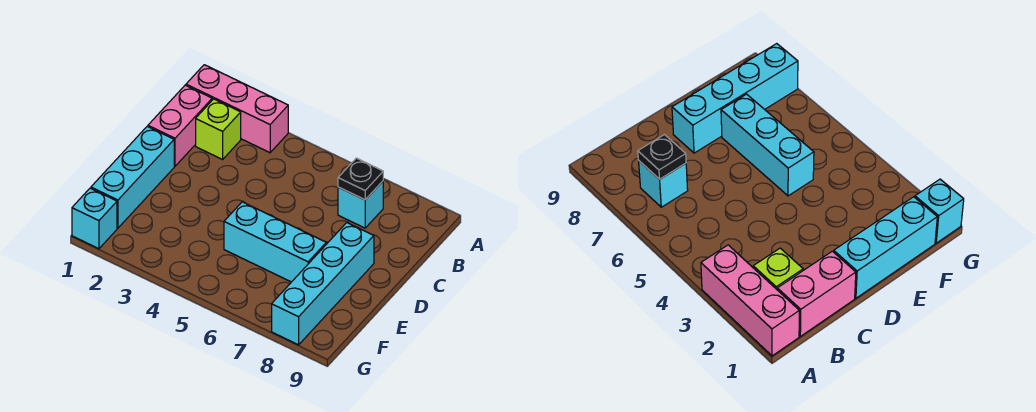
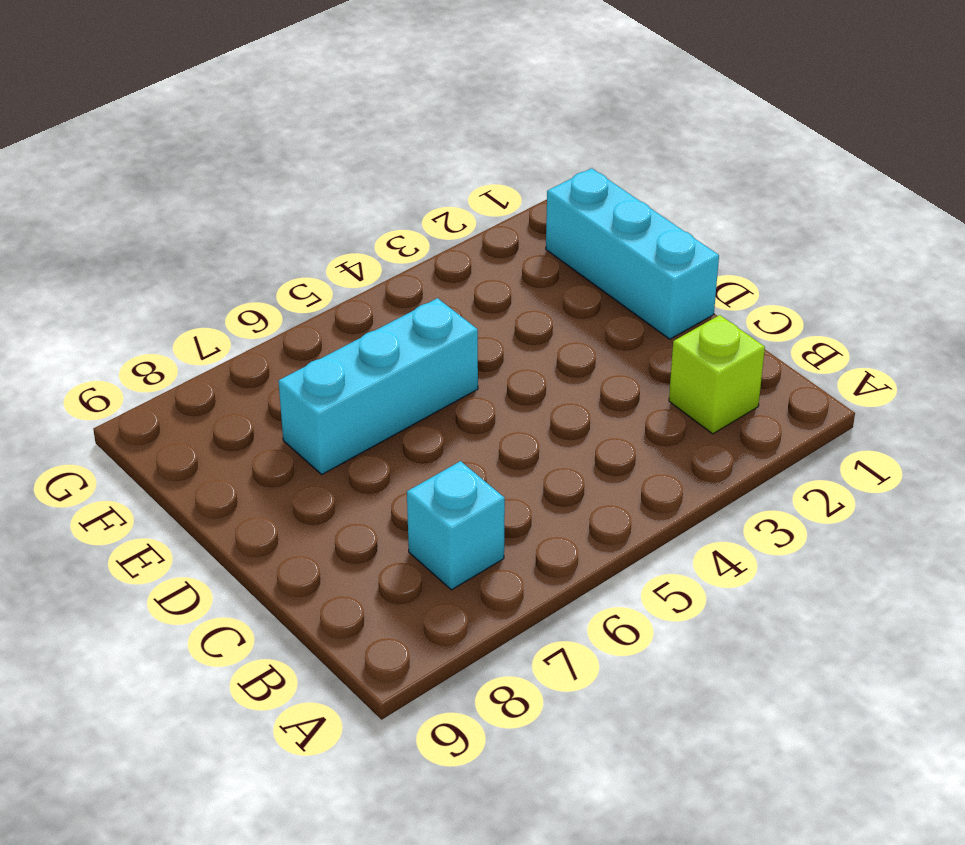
none -> pink brick A1:A3 level 1
none -> pink brick B1:C1 level 1

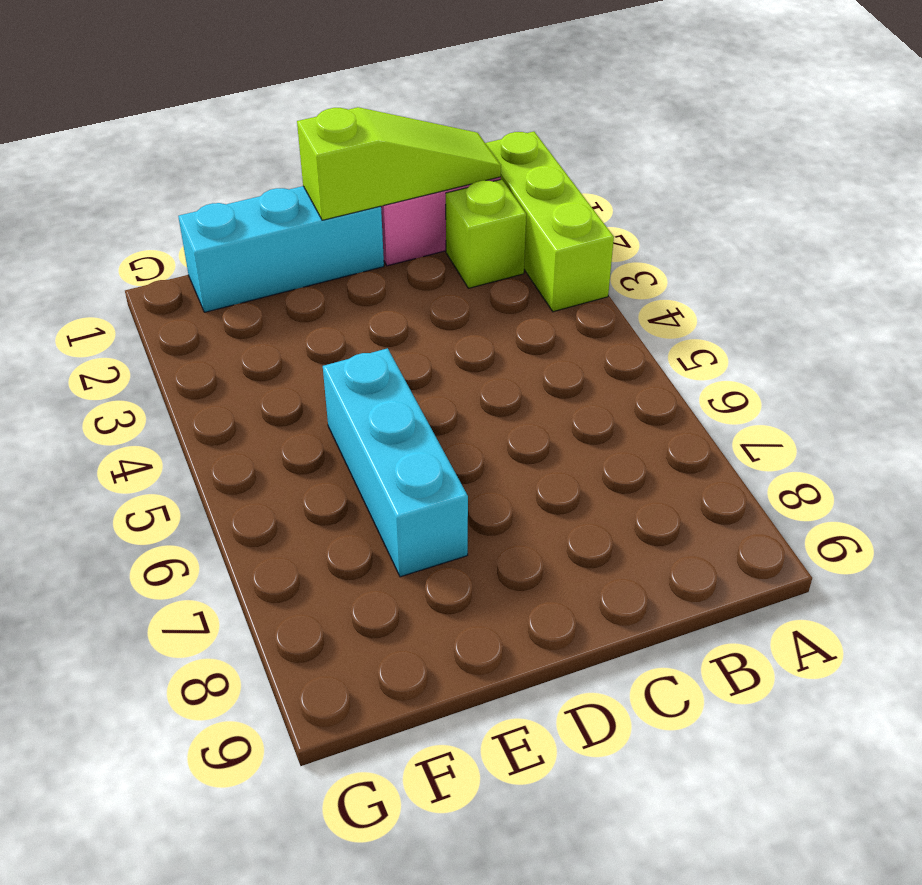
lime brick A1:A3 level 1 -> pink brick A1:A3 level 1
lime slope B1:D1 level 2 top D -> none
none -> cyan brick B7 level 1
none -> cyan brick D8:G8 level 1

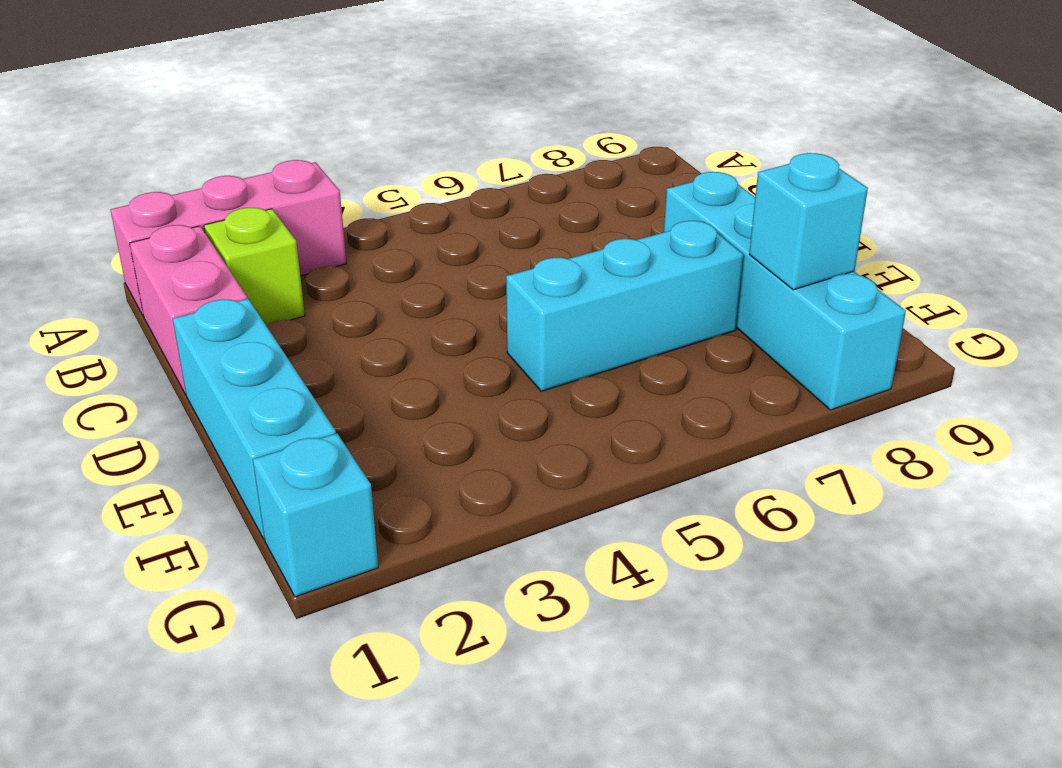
cyan brick F8 level 2 -> cyan brick B7 level 1
none -> black plate B7 level 2

